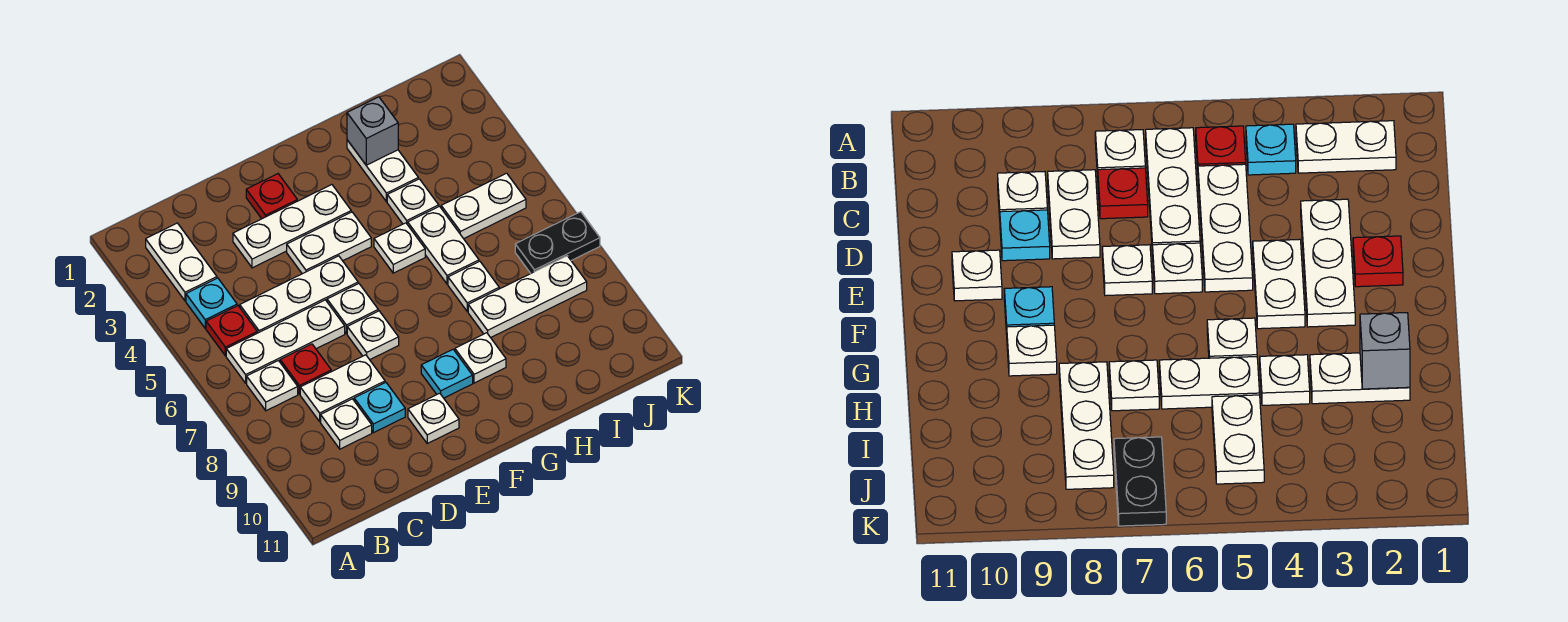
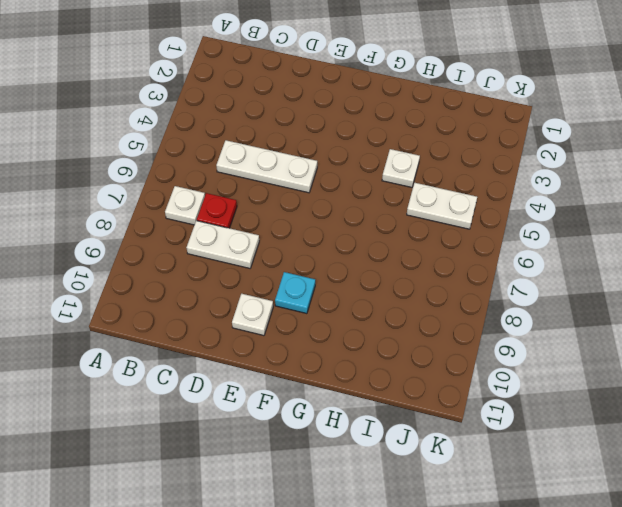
none -> white plate B2:B3 level 1
none -> cyan plate B4 level 1
none -> red plate B5 level 1

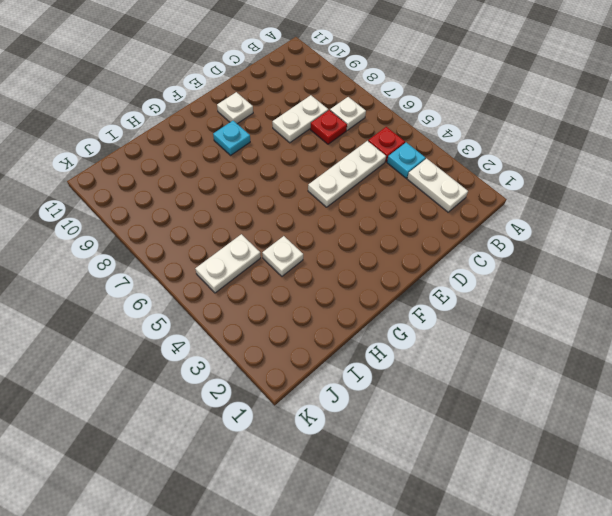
none -> white plate B6:D6 level 1
none -> white plate C9 level 1
none -> white plate D3:F3 level 1

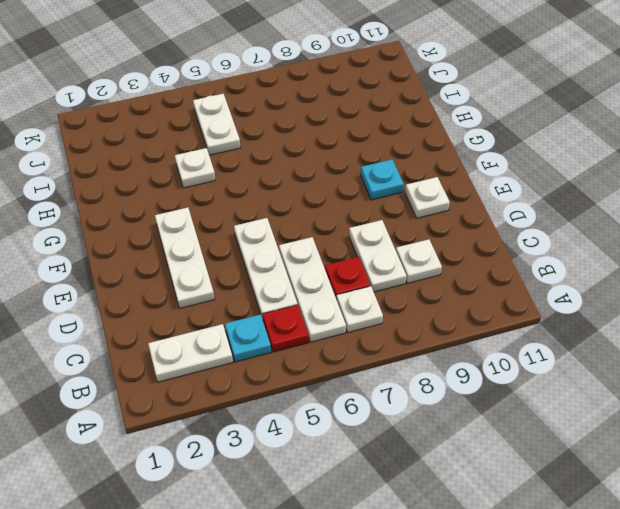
none -> cyan plate D9 level 1
none -> red plate E2 level 1
none -> white plate E4:F4 level 1

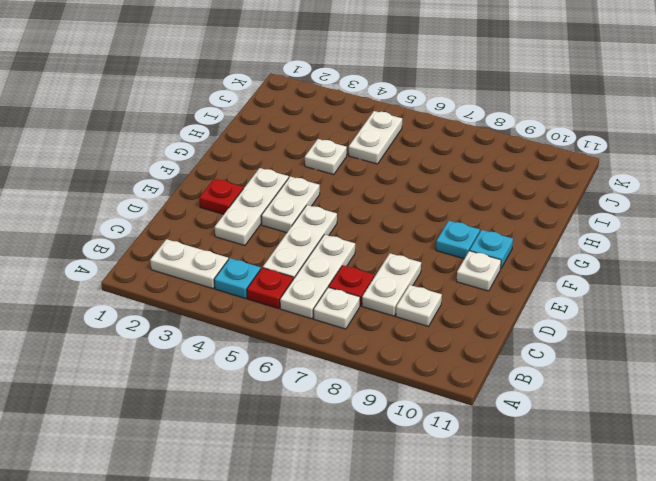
cyan plate F10 level 1 -> cyan plate D9 level 1
none -> white plate E6 level 1
none -> white plate E7 level 1
none -> white plate G5 level 1

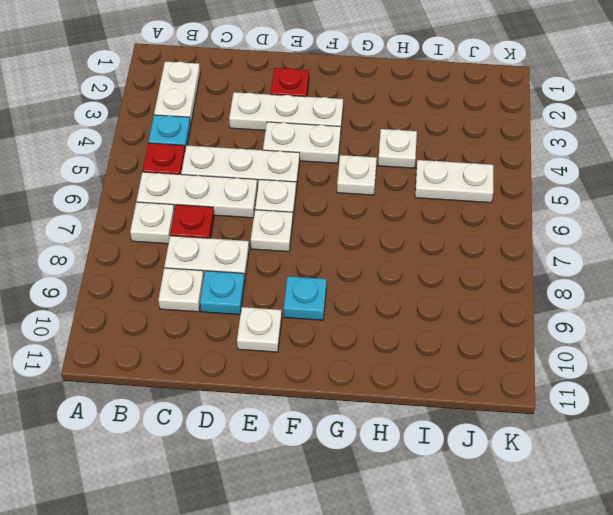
none -> white plate G9 level 1
none -> white plate H2:H3 level 1
none -> white plate H5:H6 level 1

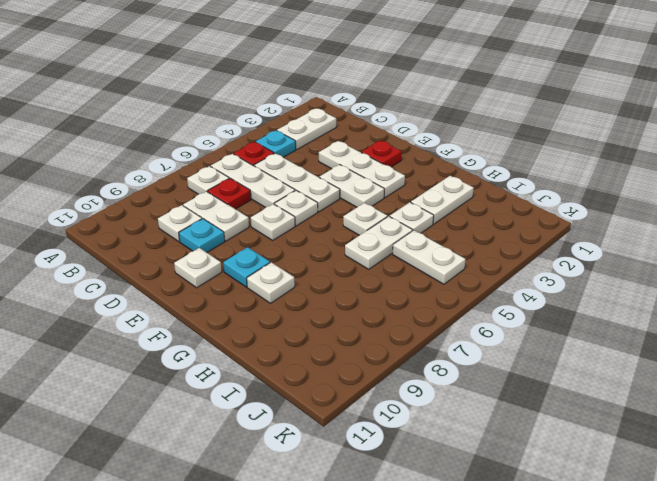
none -> white plate H7 level 1
none -> white plate H8:J8 level 1
none -> black plate J7:K7 level 1

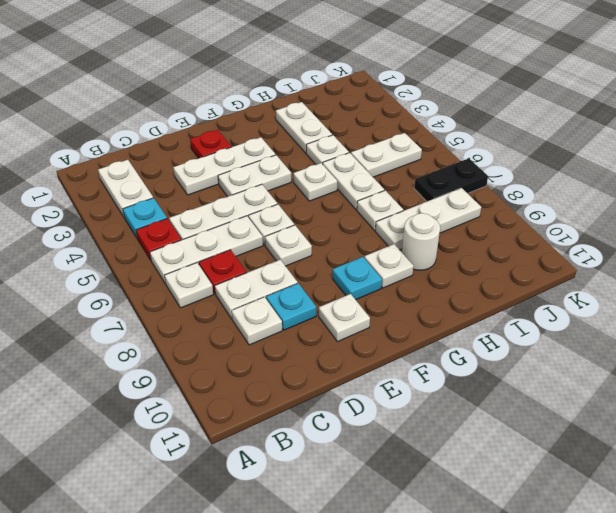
white round brick H9 level 1 -> none
none -> grey brick H2 level 2

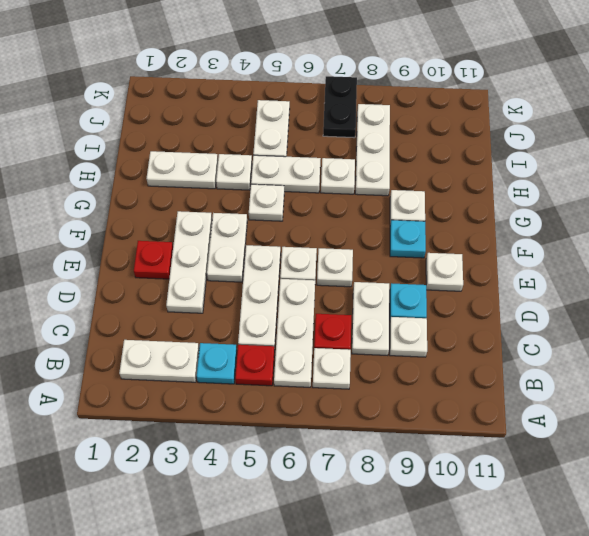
none -> grey brick H2 level 2

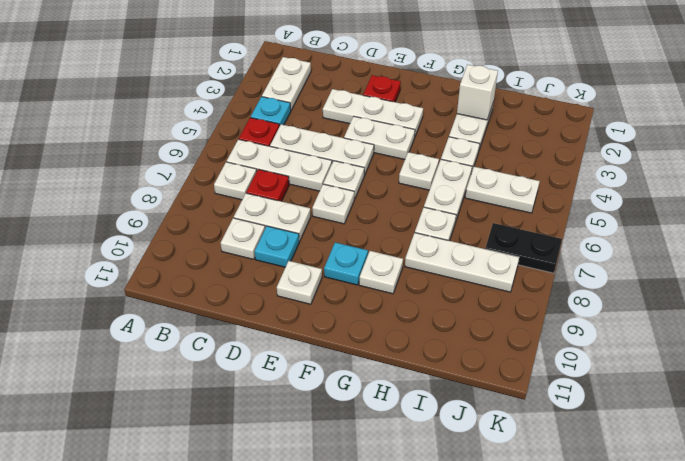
white brick H2 level 2 -> grey brick H2 level 2

